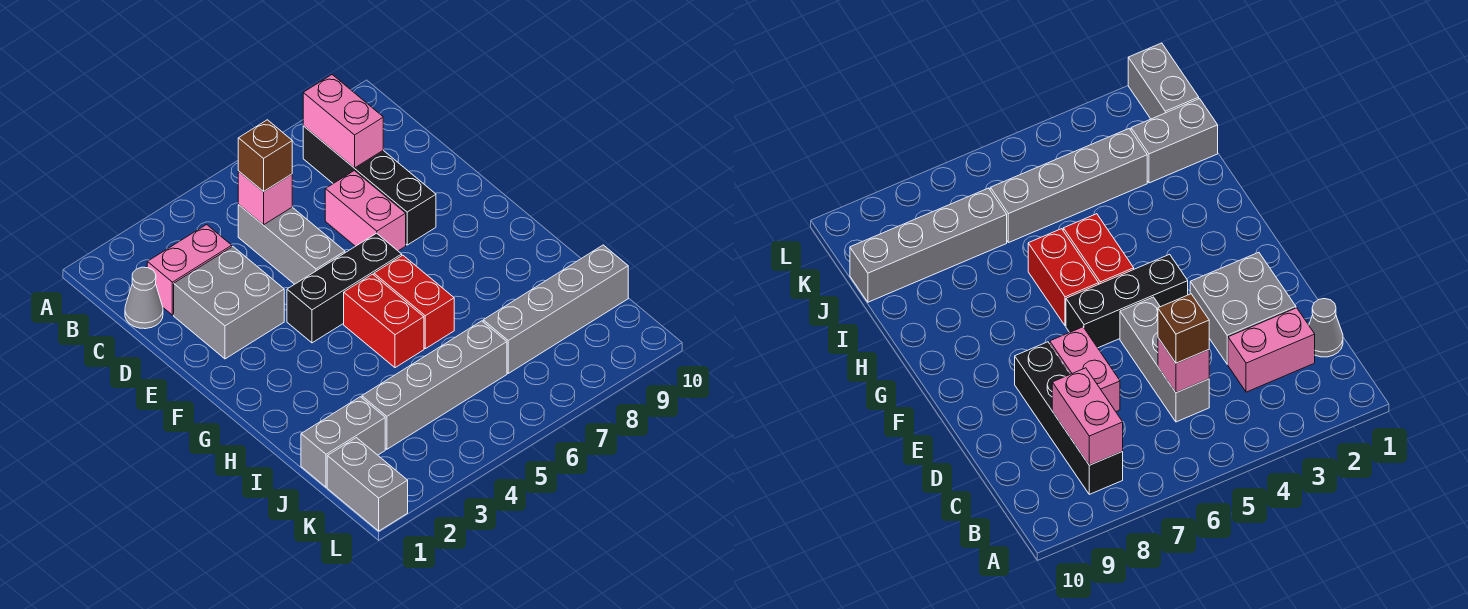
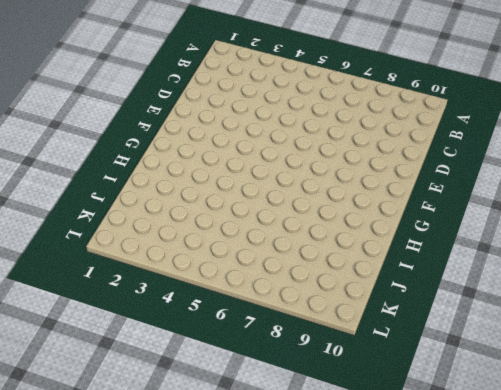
none -> black brick B8:E8 level 1
none -> grey cone C1 level 1
none -> pink brick C2:C3 level 1

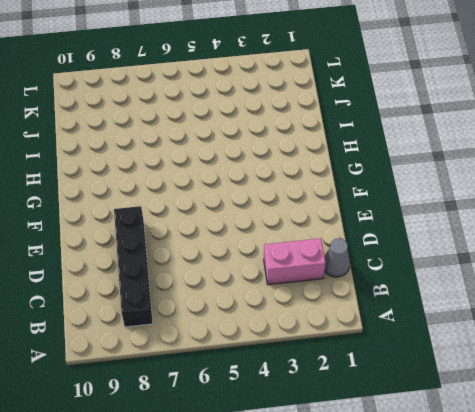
none -> grey brick C5:E5 level 1
none -> grey brick D2:E3 level 1
none -> pink brick D7:E7 level 1

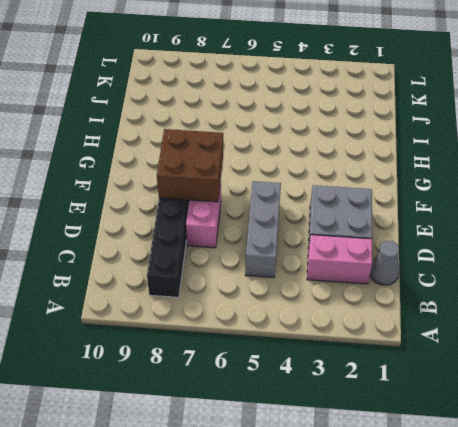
brown brick E7:F8 level 2 -> none
none -> black brick F4:F6 level 1
none -> red brick G5:H5 level 1
none -> red brick G6:H6 level 1

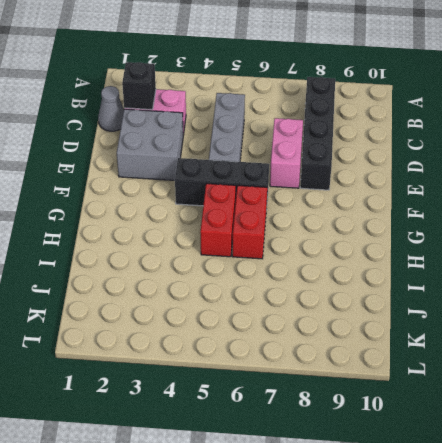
black brick C2 level 2 -> none
none -> grey brick J1:J2 level 1
none -> grey brick J3:J6 level 1
none -> grey brick J7:J10 level 1

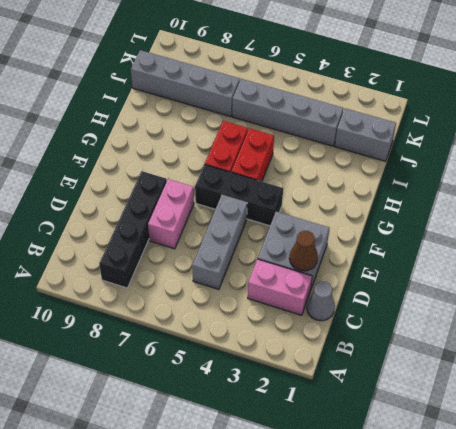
brown cone D2 level 2 -> none
none -> grey brick K1:L1 level 1
none -> pink brick B8:C8 level 2
none -> pink brick C5 level 2

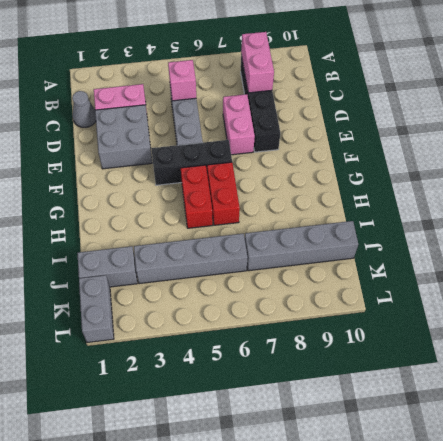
none -> brown brick C5 level 3

